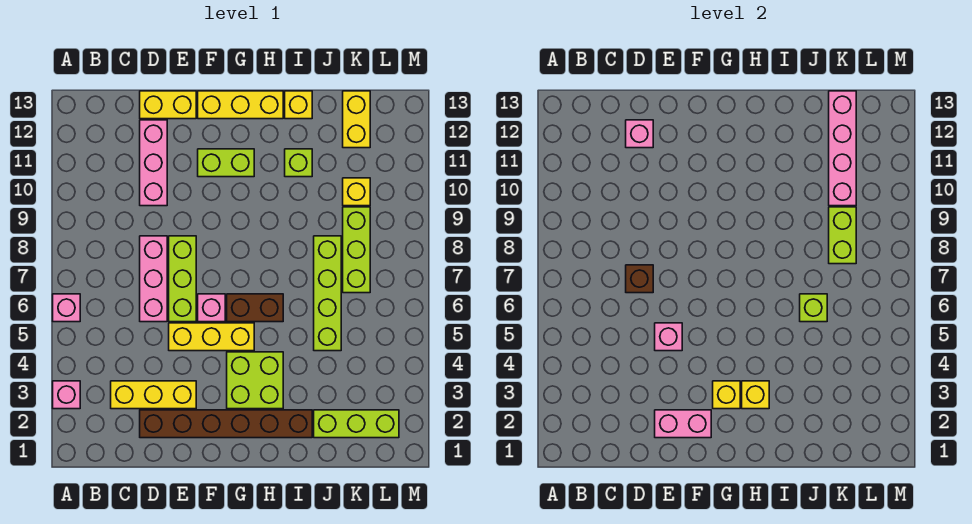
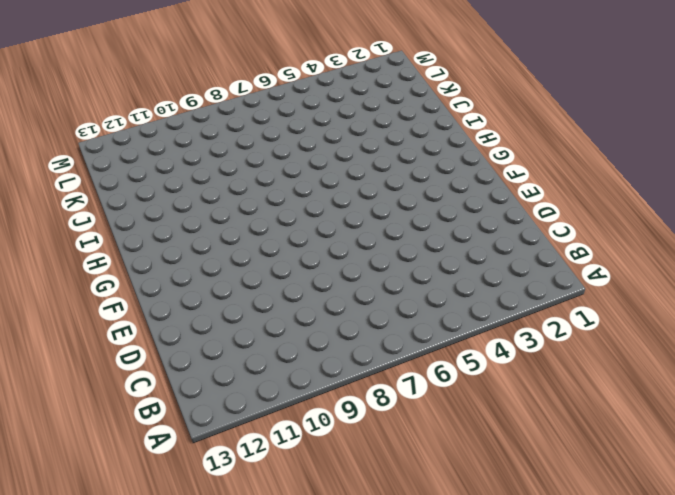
none -> pink brick A3 level 1
none -> pink brick A6 level 1
none -> yellow brick C3:E3 level 1
none -> brown brick D2:I2 level 1

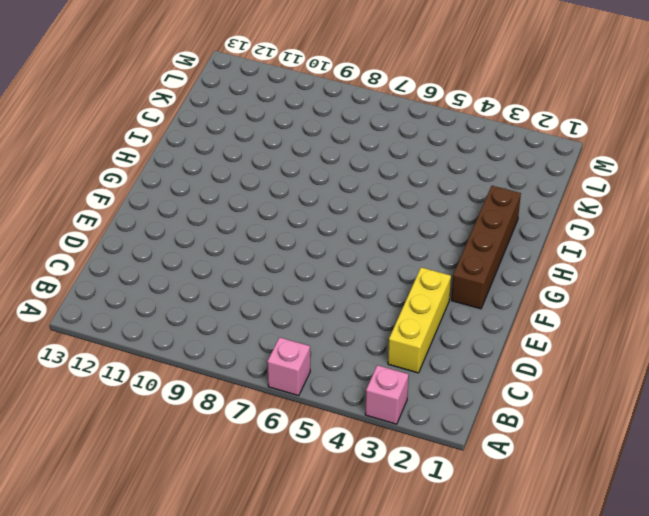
brown brick F2:I2 level 1 -> brown brick D2:I2 level 1
none -> pink brick D6:D8 level 1
none -> pink brick D10:D12 level 1
none -> yellow brick D13:E13 level 1
none -> yellow brick E5:G5 level 1

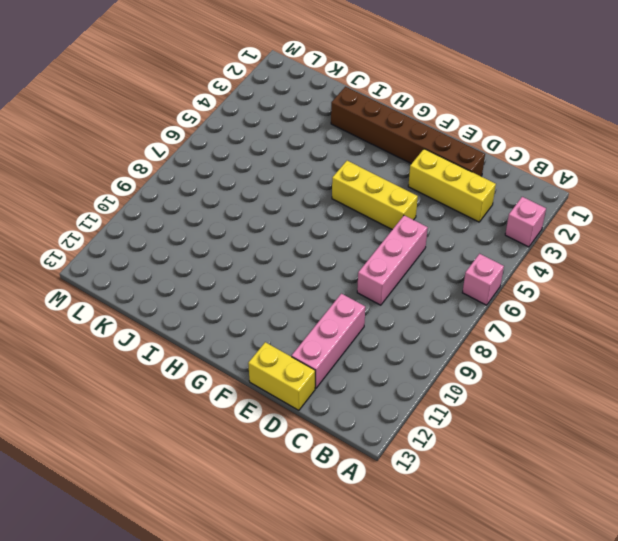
none -> lime brick E6:E8 level 1
none -> pink brick F6 level 1
none -> lime brick F11:G11 level 1
none -> yellow brick F13:H13 level 1

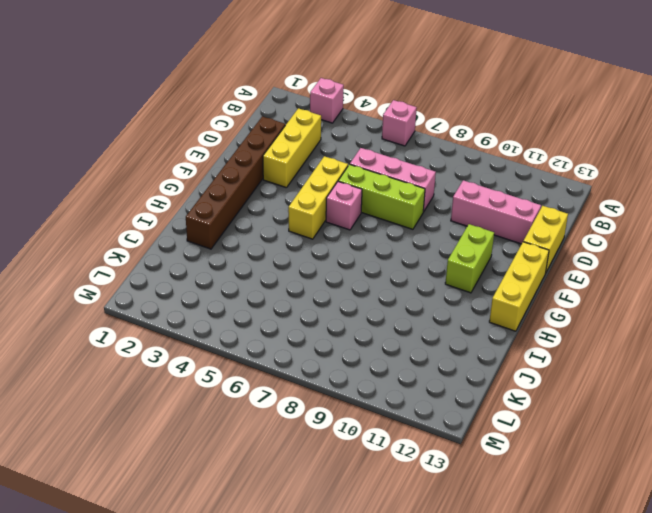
none -> lime brick G3:H4 level 1
none -> brown brick G6:H6 level 1
none -> lime brick I11 level 1
none -> yellow brick I13 level 1

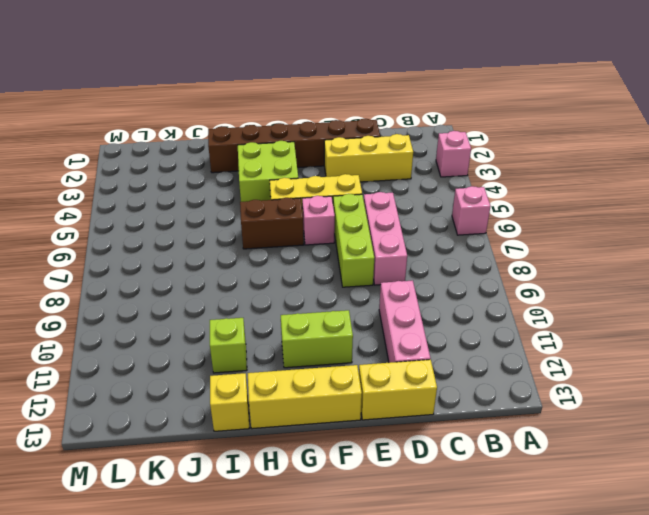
none -> lime brick J2:L2 level 1
none -> lime brick J5:J8 level 1
none -> lime brick K7:K9 level 1
none -> yellow brick K10 level 1

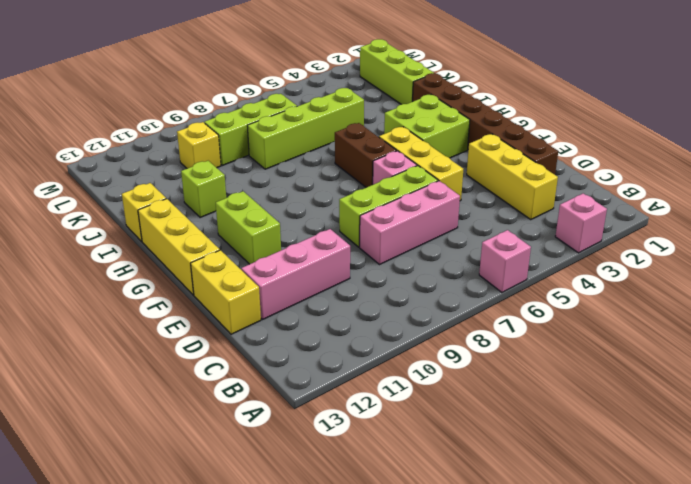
none -> yellow brick K12:K13 level 1
none -> brown brick D7 level 2
none -> pink brick D12 level 2
none -> pink brick E2:F2 level 2

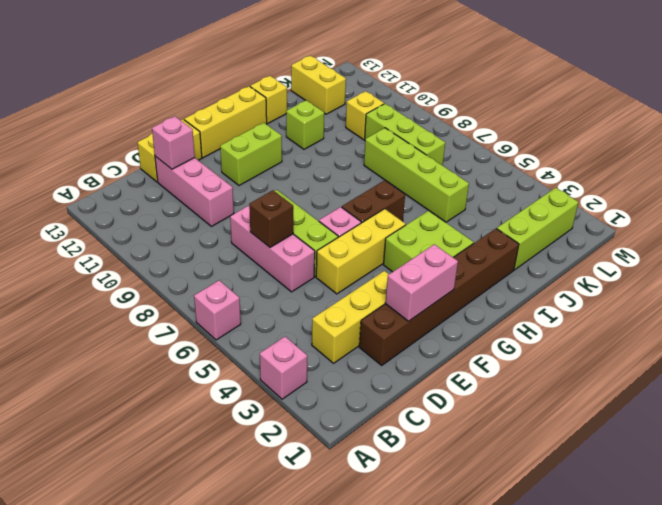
none -> pink brick E5 level 2
none -> yellow brick G3 level 2
none -> yellow brick H3 level 2
none -> lime brick J6 level 2

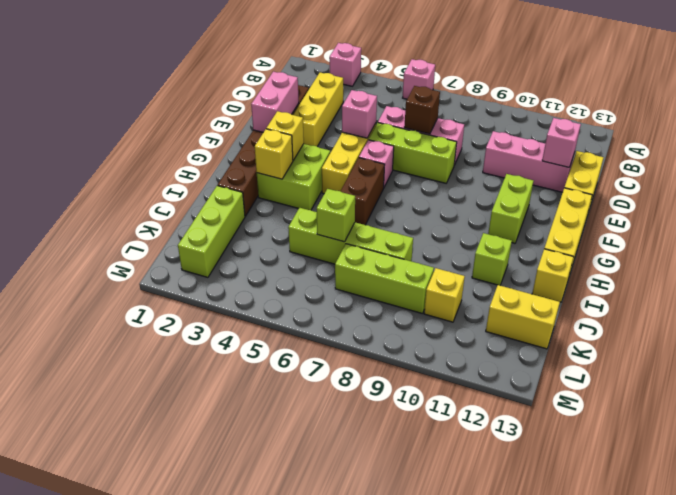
none -> lime brick K8:K9 level 2
none -> pink brick K10:K13 level 2

